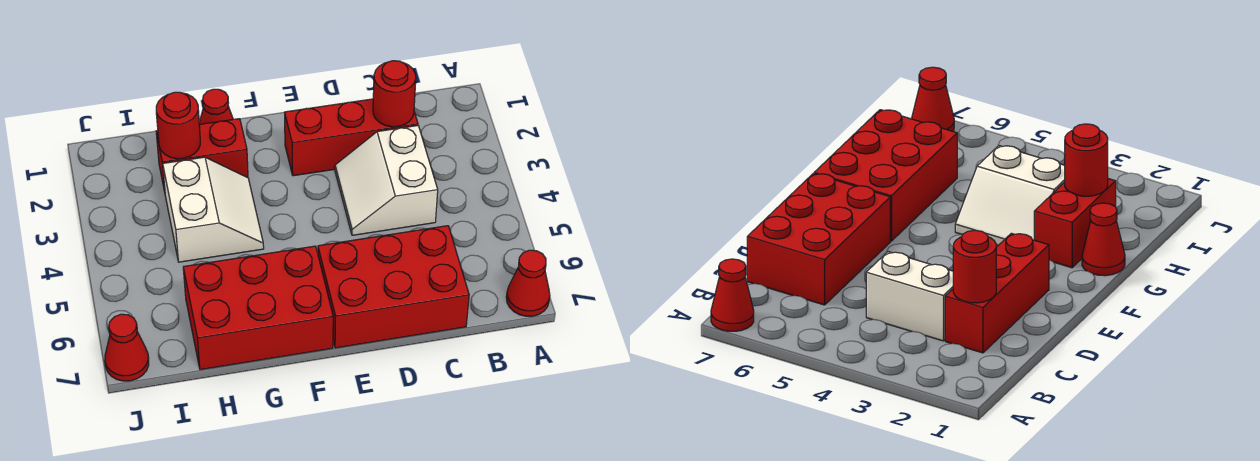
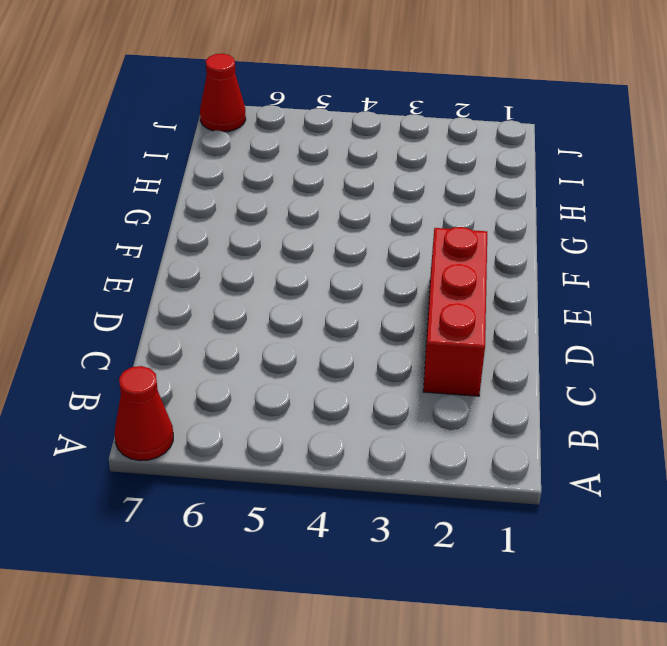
none -> white slope C3:D4 level 1 top C
none -> red brick C6:E7 level 1

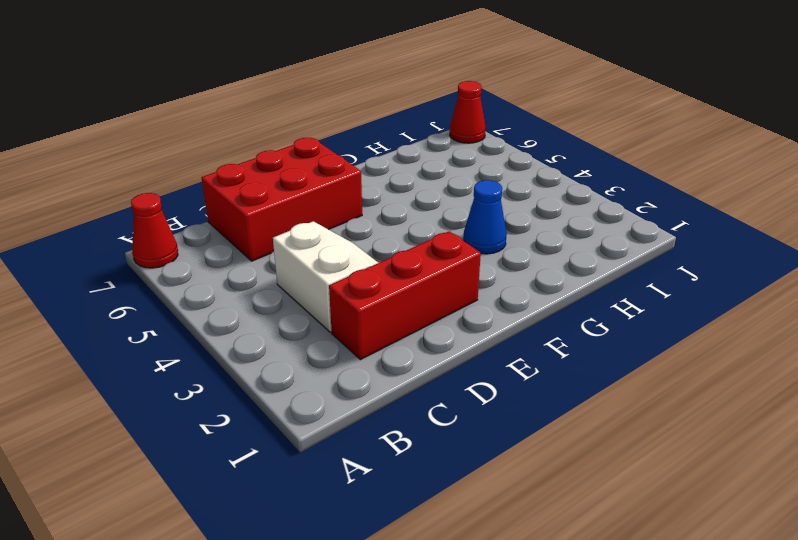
blue cone G3 level 1 -> white slope G3:H4 level 1 top H
none -> red brick F6:H7 level 1
none -> red cone G1 level 1

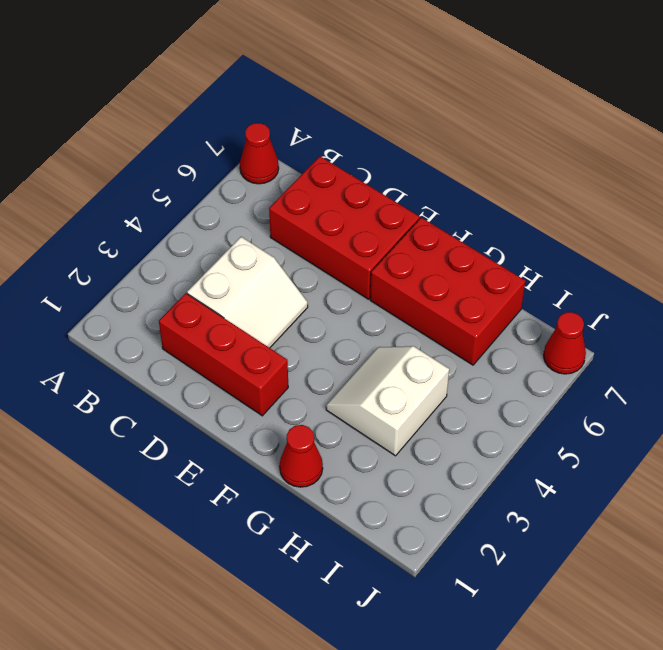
none -> red brick G2:H2 level 1
none -> red round brick C2 level 2

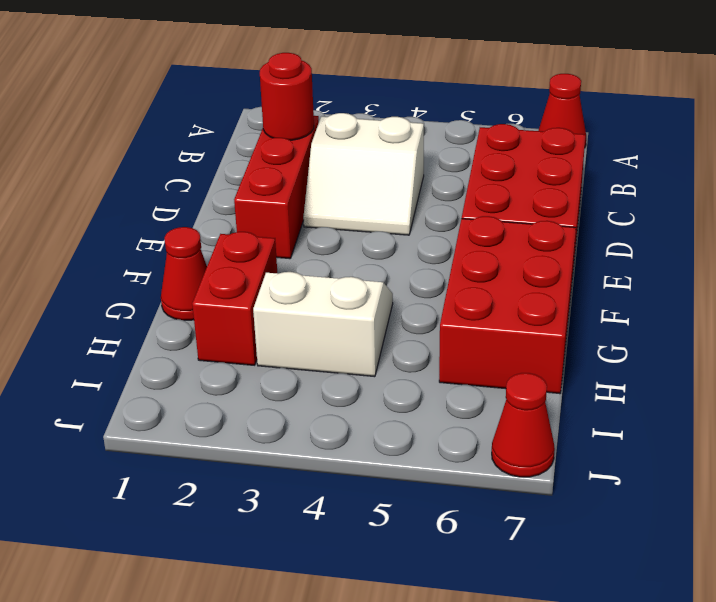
none -> red round brick H2 level 2

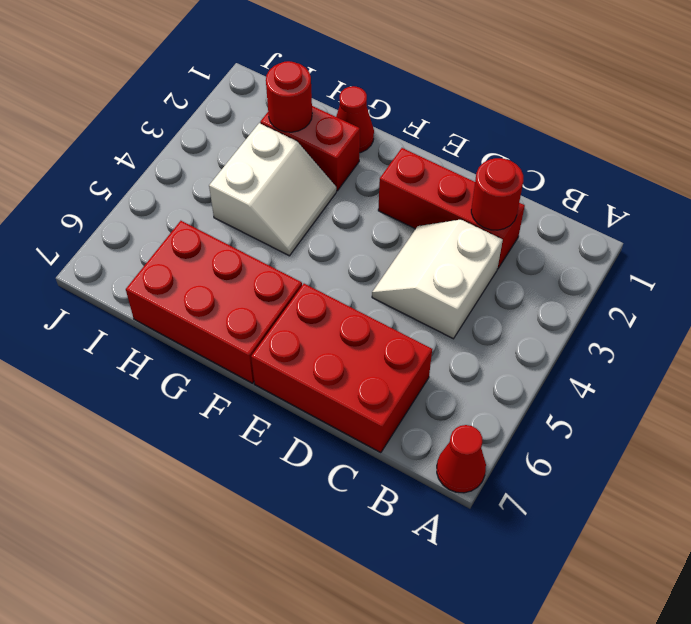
none -> red cone J7 level 1

